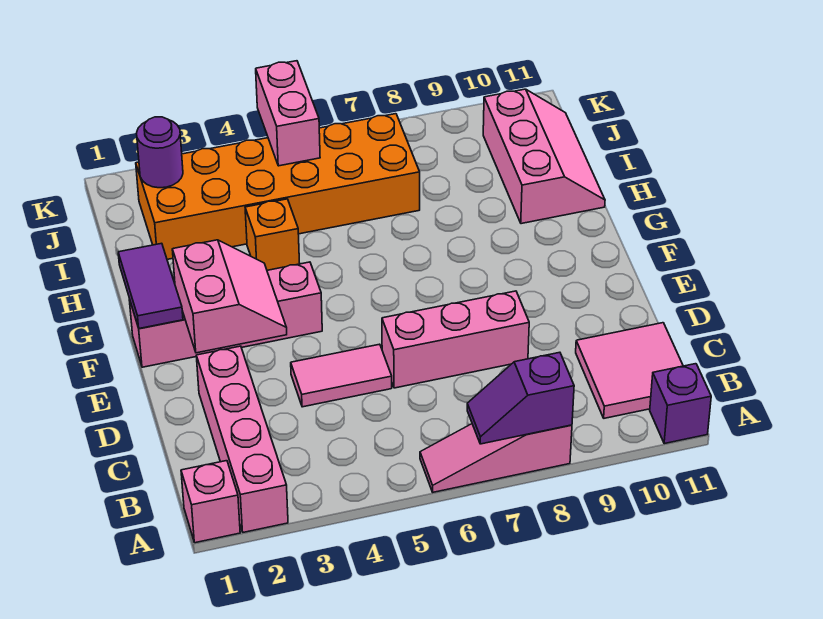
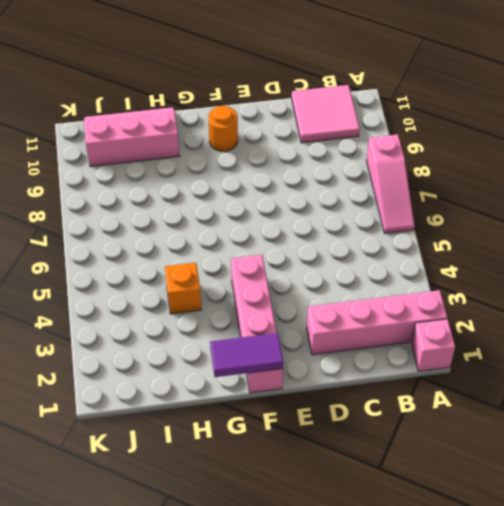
orange round brick F10 level 1 -> none
none -> purple brick A11 level 1
none -> pink tile D4:D5 level 1
none -> pink brick D6:D8 level 1

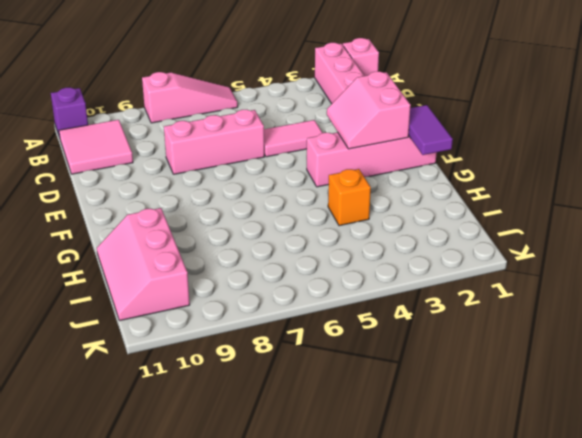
none -> orange brick I2:J7 level 1
none -> purple slope A7:A8 level 2 top 8
none -> purple round brick J2 level 2

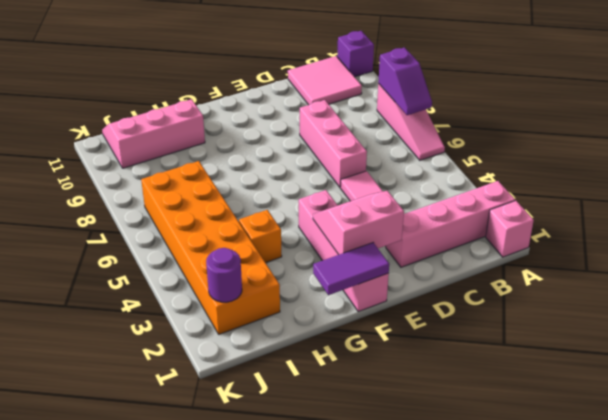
none -> pink brick J5:K5 level 2

